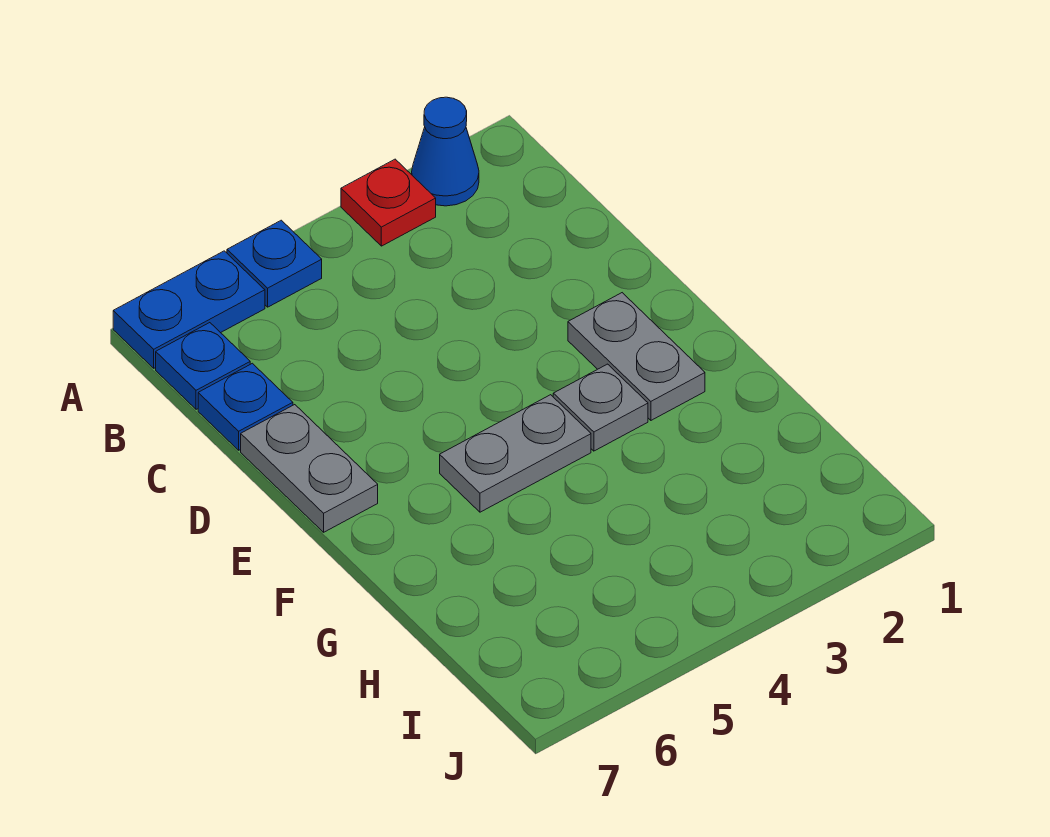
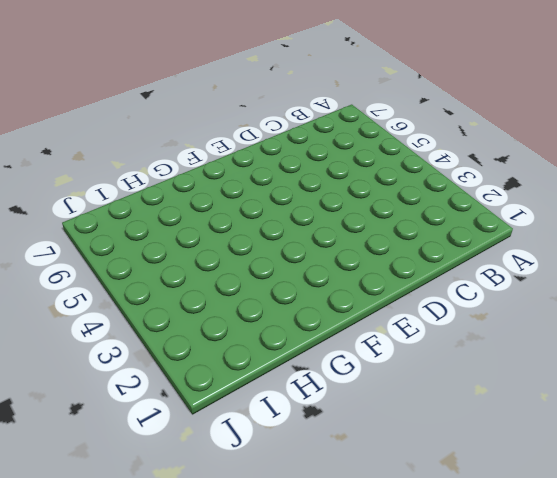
none -> blue cone A2 level 1
none -> red plate A3 level 1

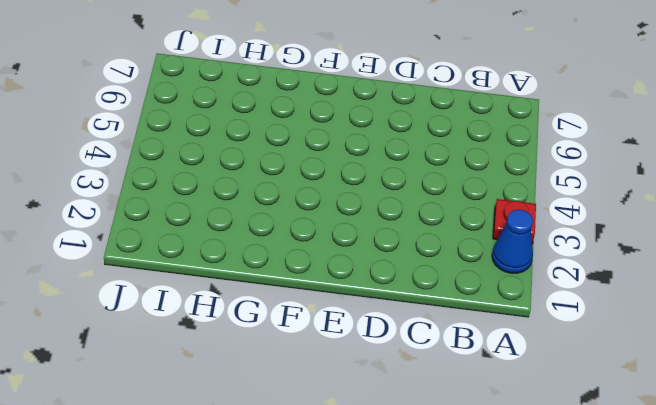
none -> blue plate A5 level 1
none -> blue plate A6:A7 level 1

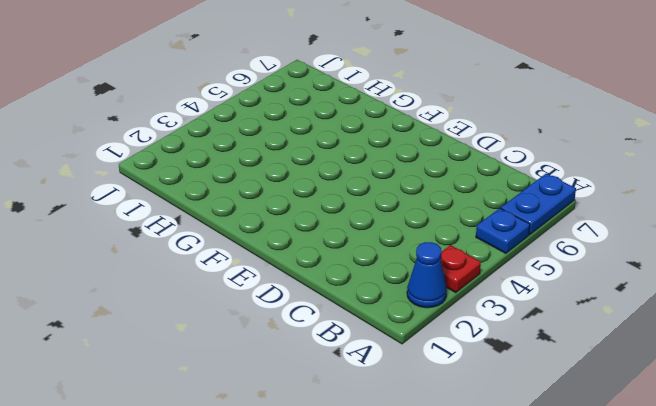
none -> blue plate B7 level 1
none -> blue plate C7 level 1

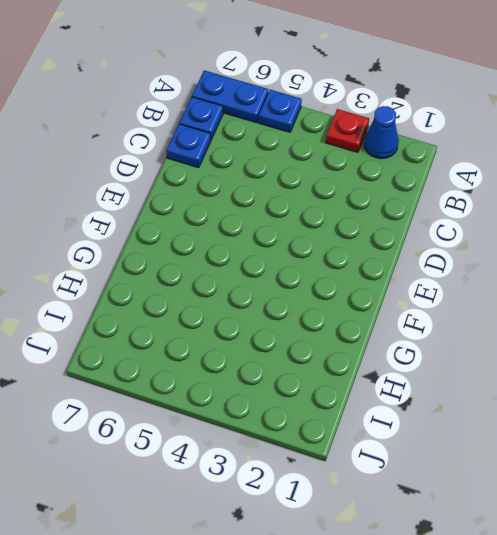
none -> grey plate D7:E7 level 1
none -> grey plate E2:F2 level 1

